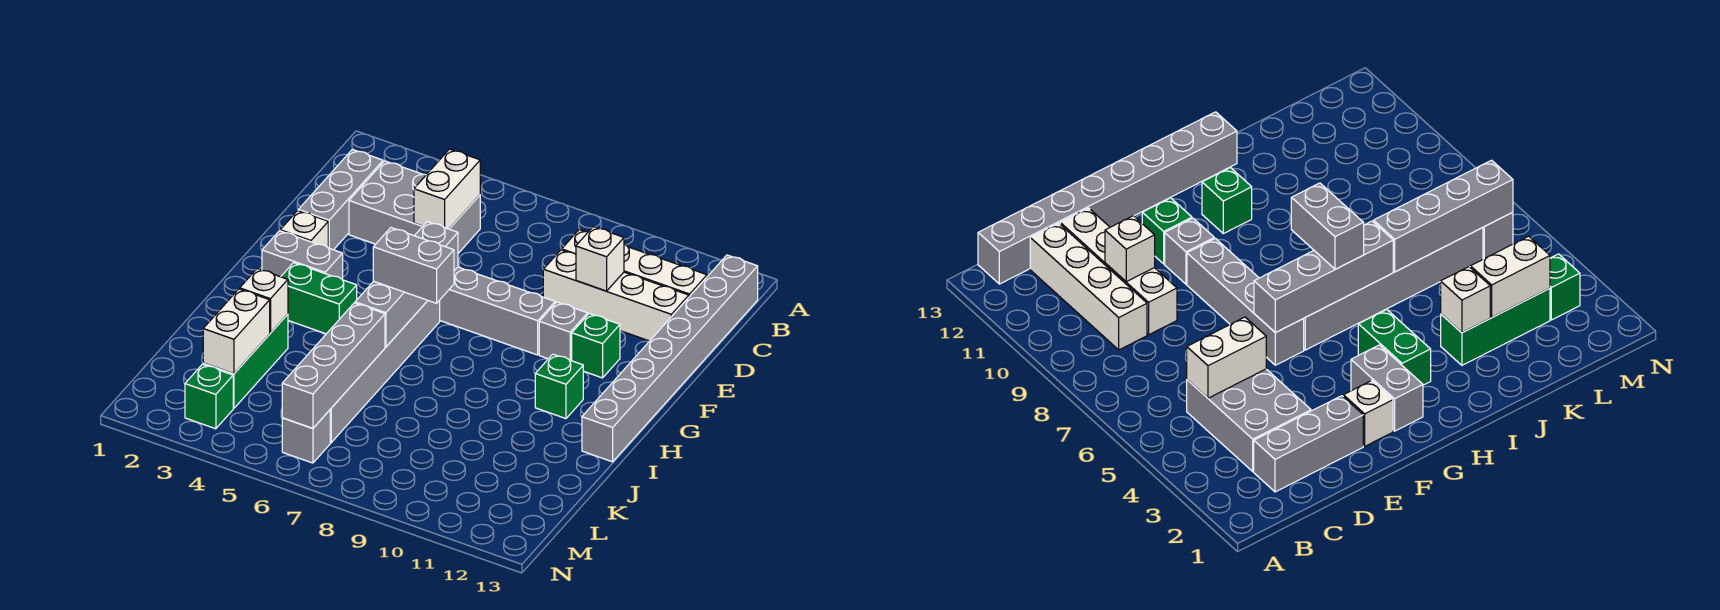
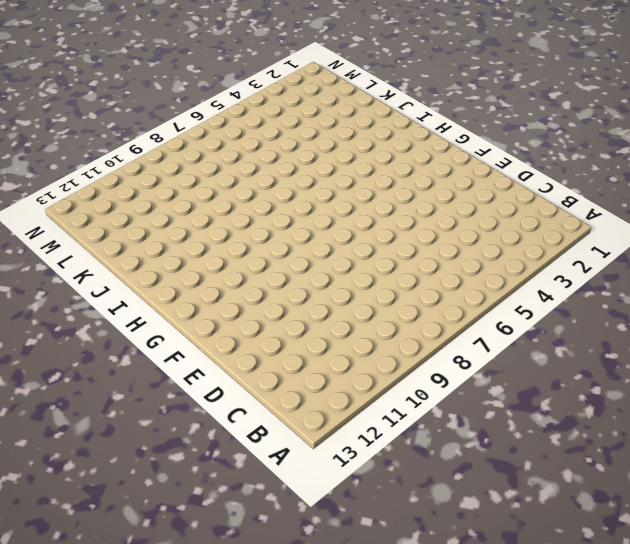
none -> grey brick B13:I13 level 1
none -> grey brick C2:E2 level 1
none -> grey brick C3:D5 level 1

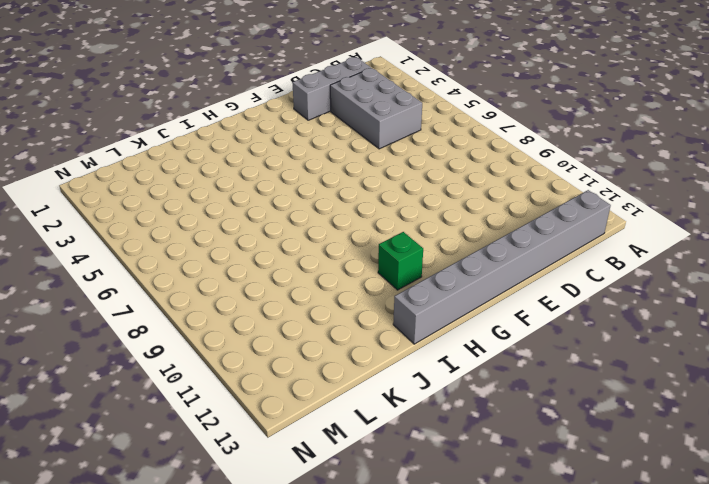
none -> white brick C9:C12 level 1
none -> white brick D9:D12 level 1
none -> white brick F2 level 1

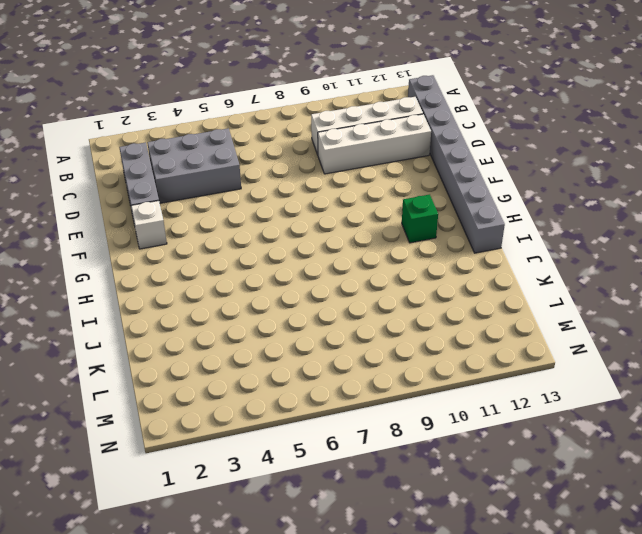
none -> grey brick F6:F9 level 1
none -> grey brick F10 level 1
none -> green brick F11 level 1

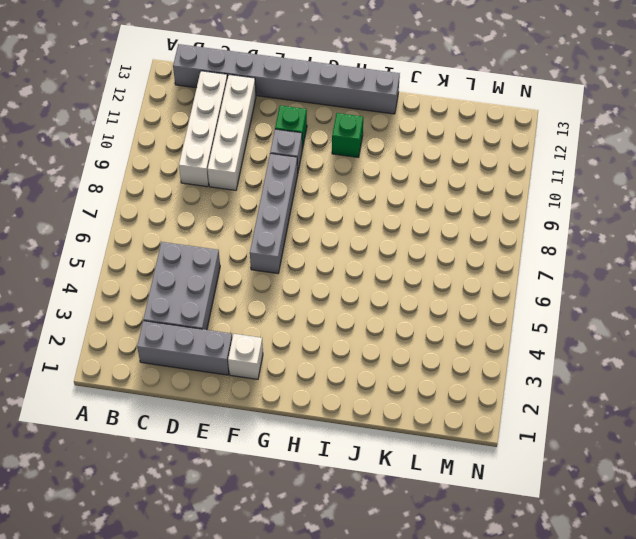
none -> grey brick G2:G3 level 1
none -> grey brick G6:L6 level 1
none -> green brick H3:H4 level 1

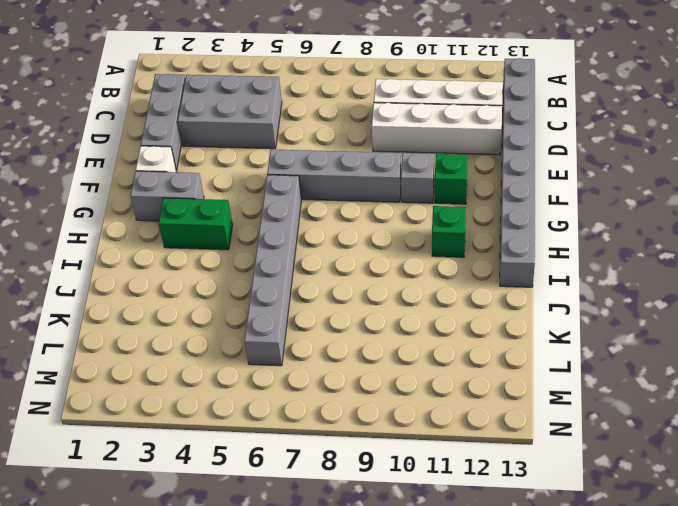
none -> green brick J3:L3 level 1
none -> green brick M3 level 1
none -> grey brick M6 level 1

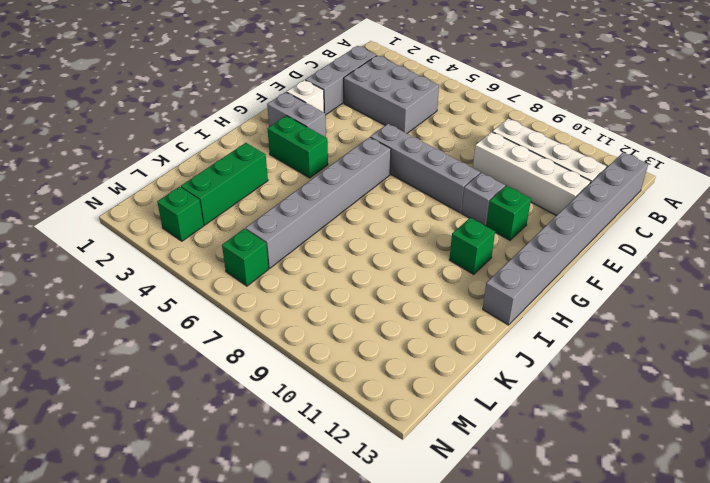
green brick M6 level 1 -> grey brick M6 level 1
none -> white brick C5:D5 level 2
none -> white brick D10 level 2
none -> grey brick F6:I6 level 2

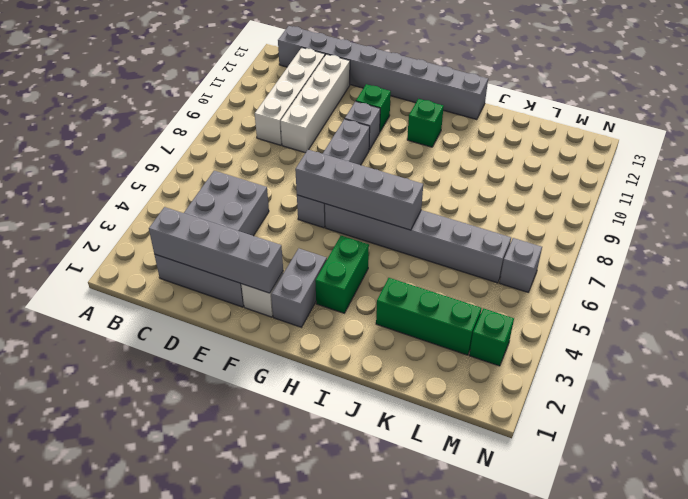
grey brick C2:F2 level 2 -> grey brick J6:M6 level 2
none -> white brick C5:D5 level 2
none -> white brick D10 level 2
none -> white brick J3 level 2

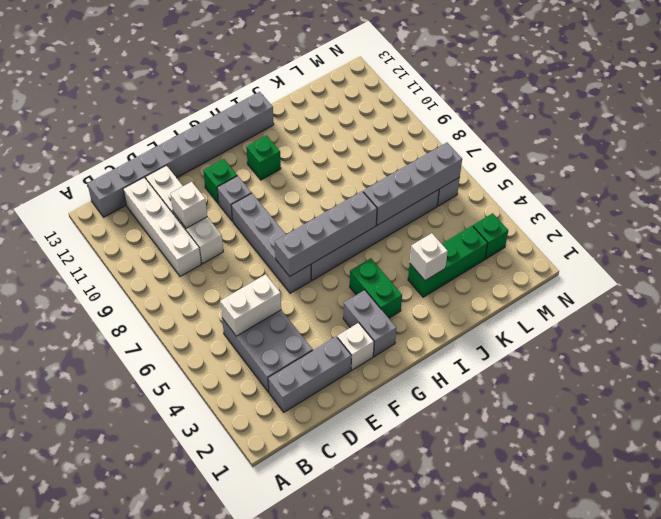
none -> white brick K3:L3 level 2
none -> grey brick H6:H7 level 3

